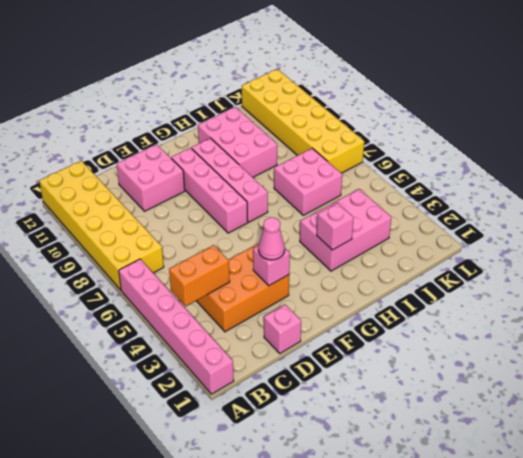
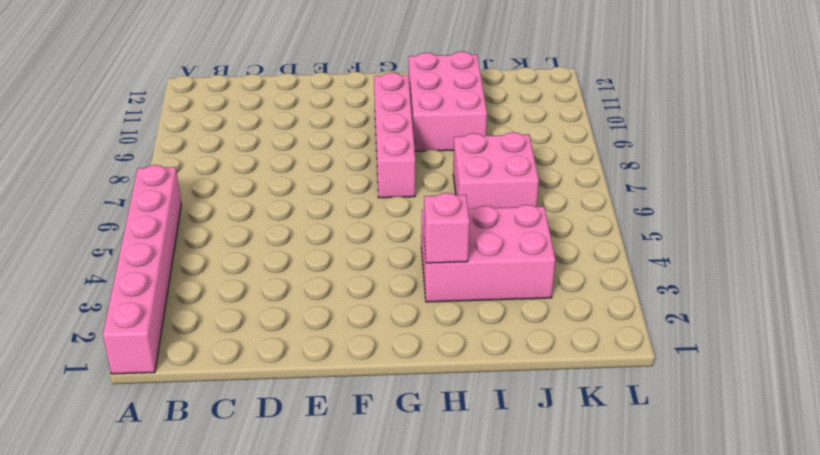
none -> yellow brick A7:B12 level 1
none -> orange brick C3:E4 level 1
none -> pink brick D1 level 1

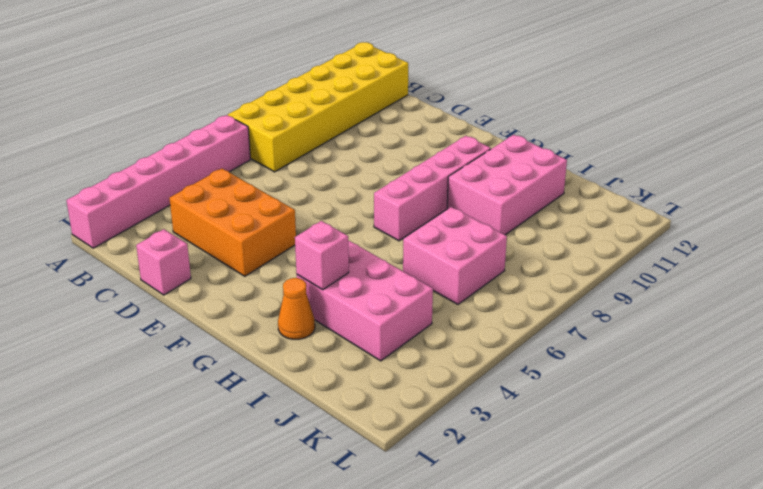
orange cone H2 level 1 -> none
none -> pink brick D10:E11 level 1
none -> pink brick F7:F10 level 1
none -> yellow brick K7:L12 level 1

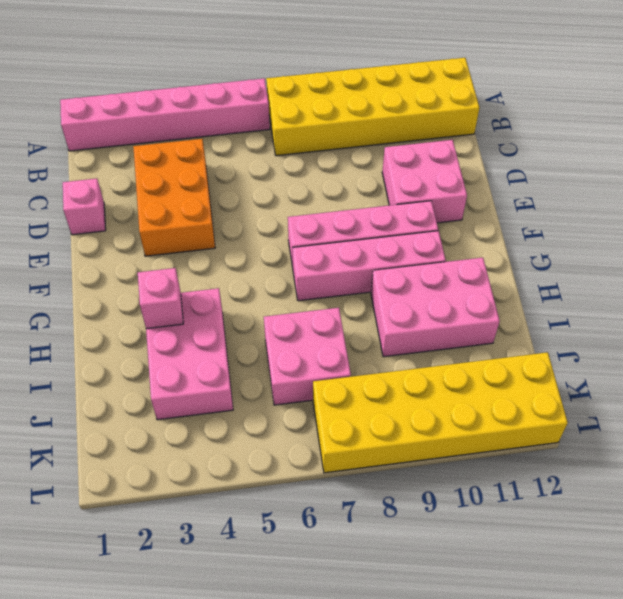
none -> orange brick B4:C4 level 2
none -> pink brick E3 level 2
none -> pink cone E3 level 3

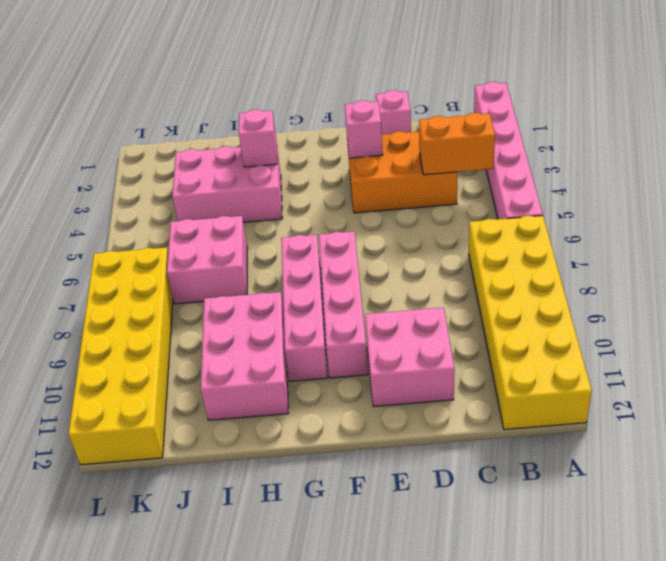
none -> pink cone E3 level 3

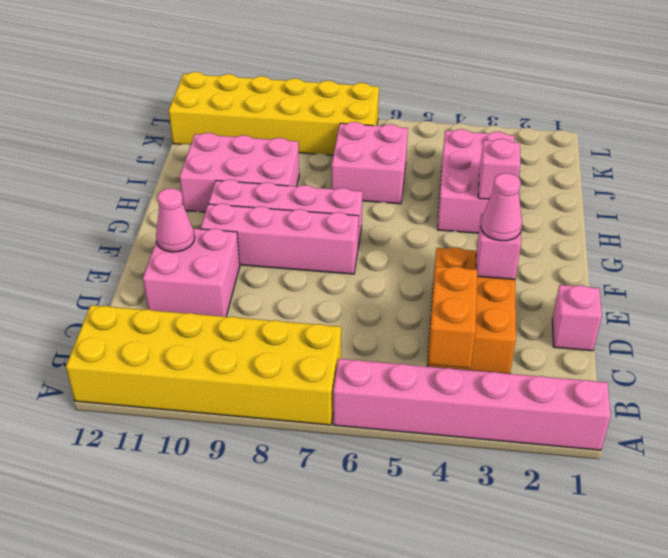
pink cone E11 level 2 -> none

